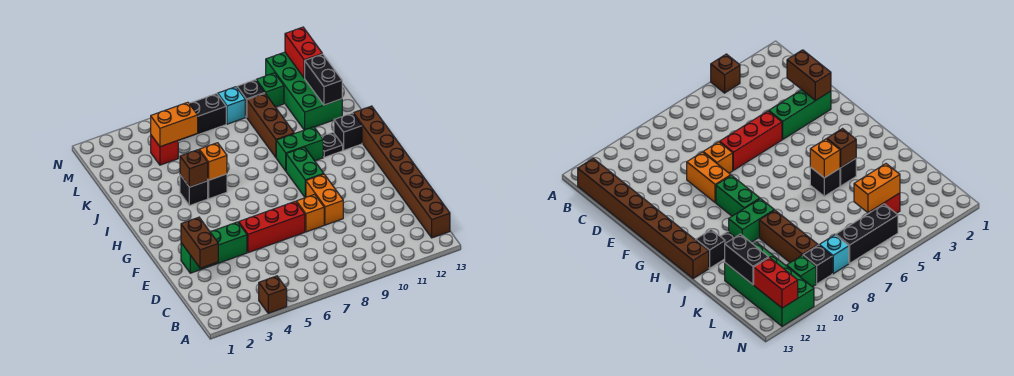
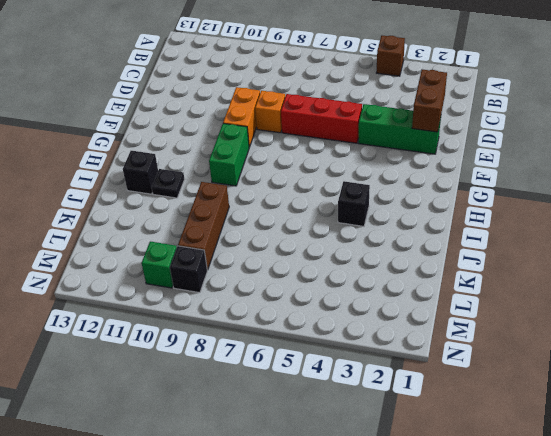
none -> brown brick B13:I13 level 1
none -> black brick I5 level 1
none -> green brick I9:I10 level 1

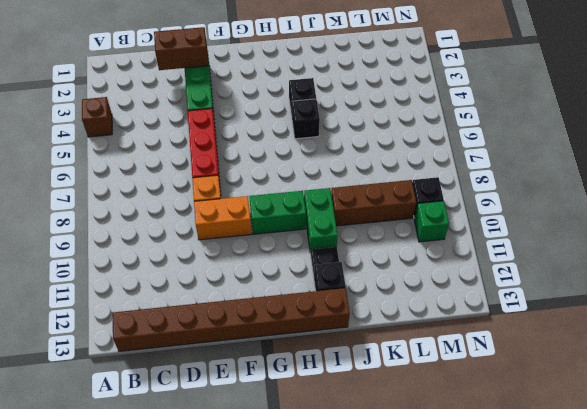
none -> green brick K11:N12 level 1
none -> red brick L4 level 1
none -> black brick M5:M7 level 1

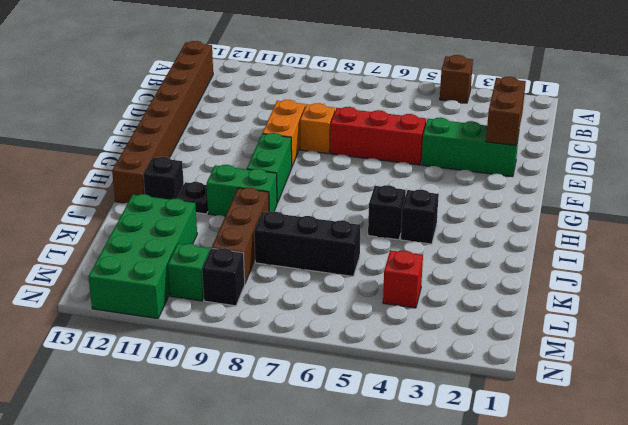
black brick K6:K8 level 1 -> black brick M5:M7 level 1
none -> cyan brick M8 level 1
none -> brown brick I4 level 2
none -> orange brick I5 level 2

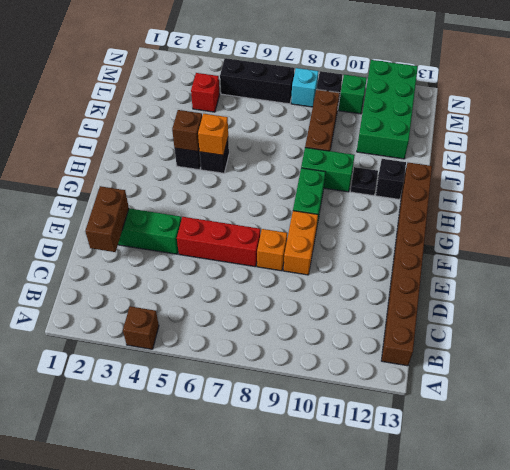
none -> black brick K12:L12 level 2
none -> orange brick L4:L5 level 2
none -> red brick M12:N12 level 2

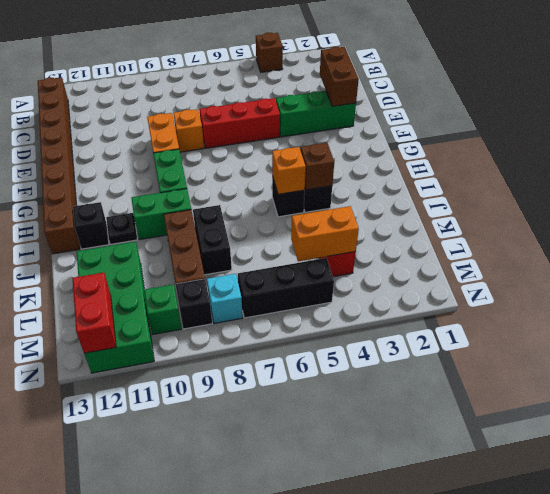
black brick J8:K8 level 1 -> black brick K12:L12 level 2

